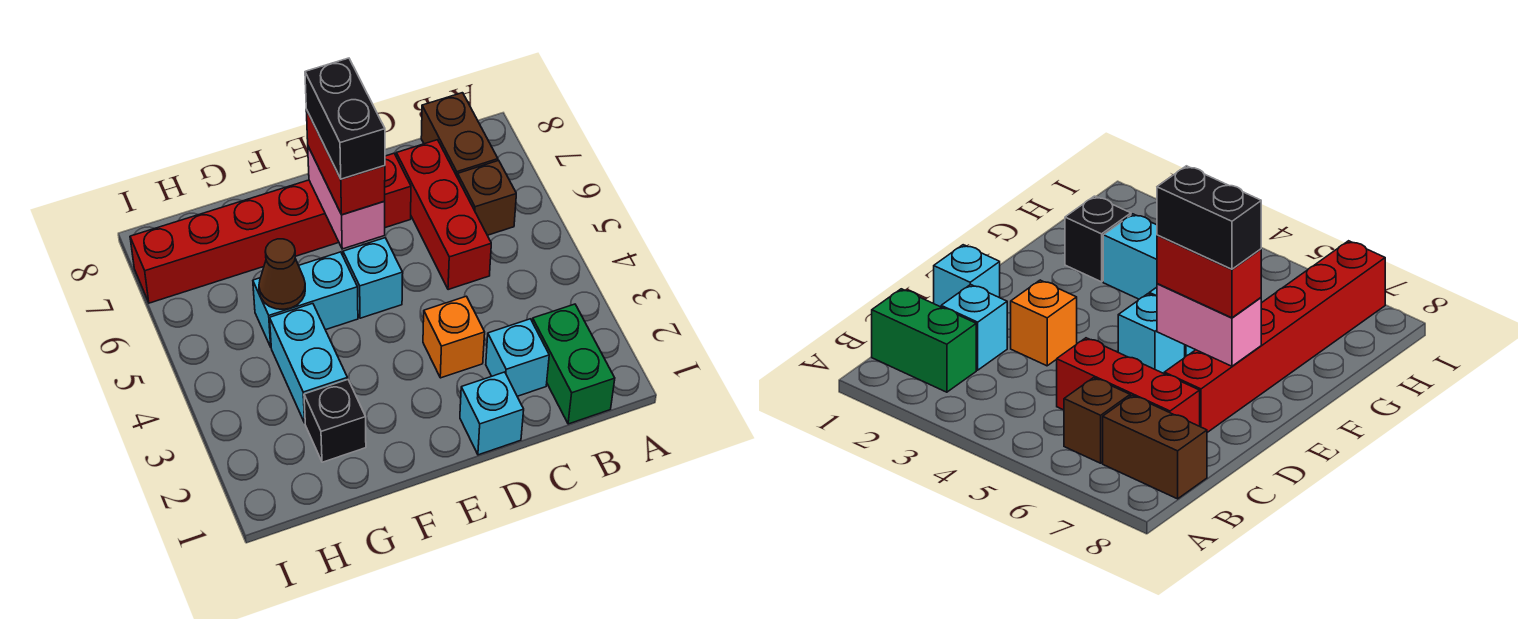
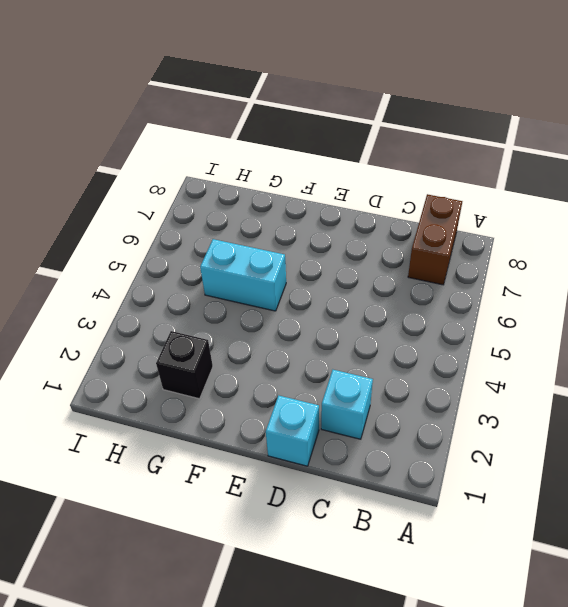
none -> green brick B1:B2 level 1
none -> brown brick B6 level 1
none -> red brick C5:C7 level 1

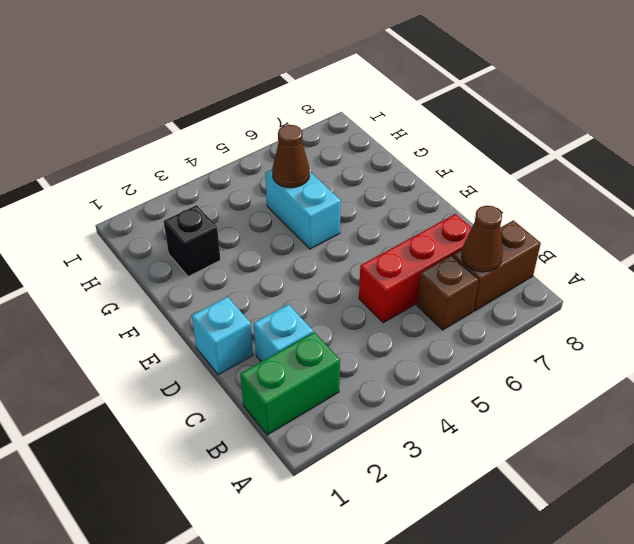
brown cone B7 level 2 -> none
none -> orange brick D3 level 1
none -> red brick D7:I7 level 1
none -> cyan brick E5 level 1

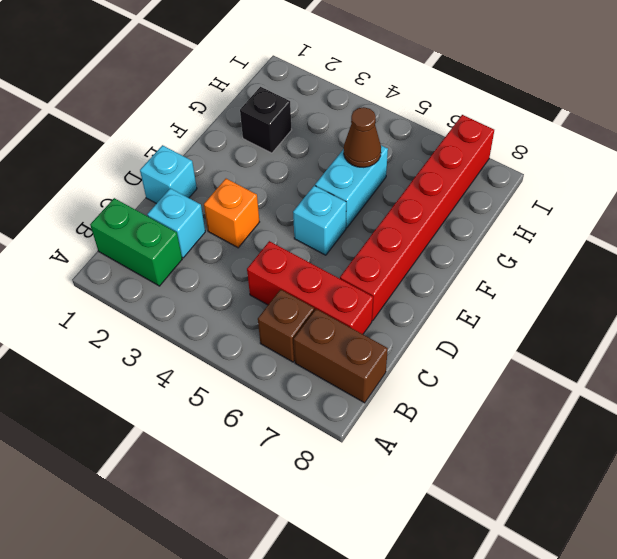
none -> cyan brick G3:G4 level 1
none -> pink brick E6:E7 level 2
none -> red brick E6:E7 level 3

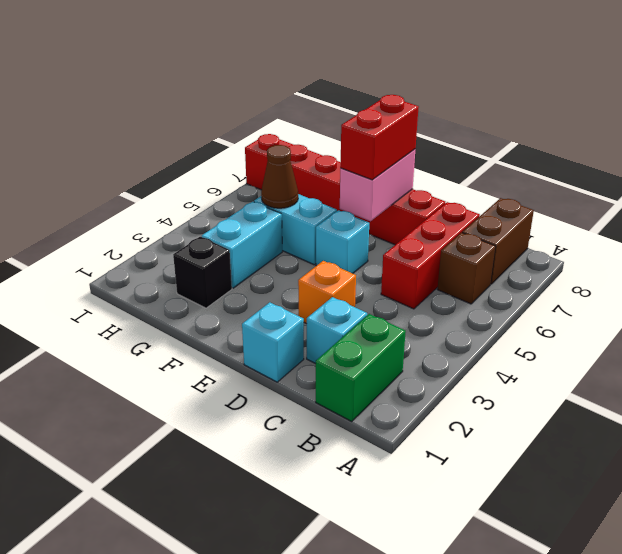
none -> black brick E6:E7 level 4

